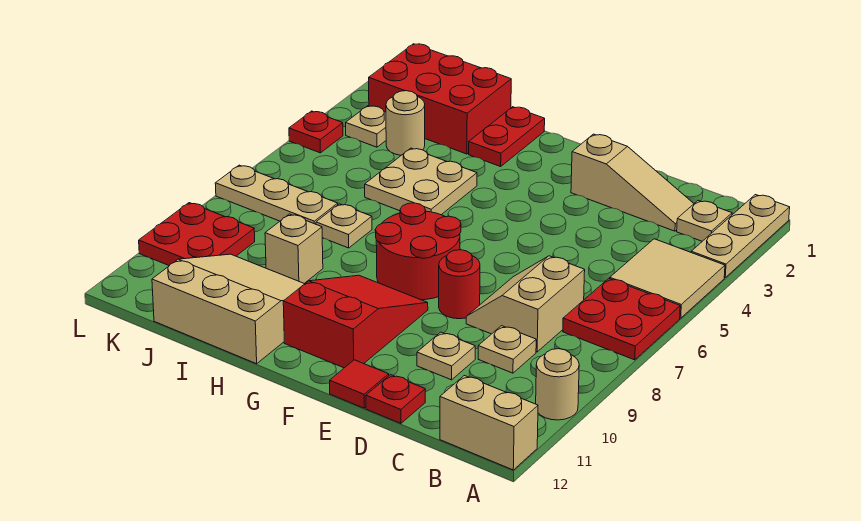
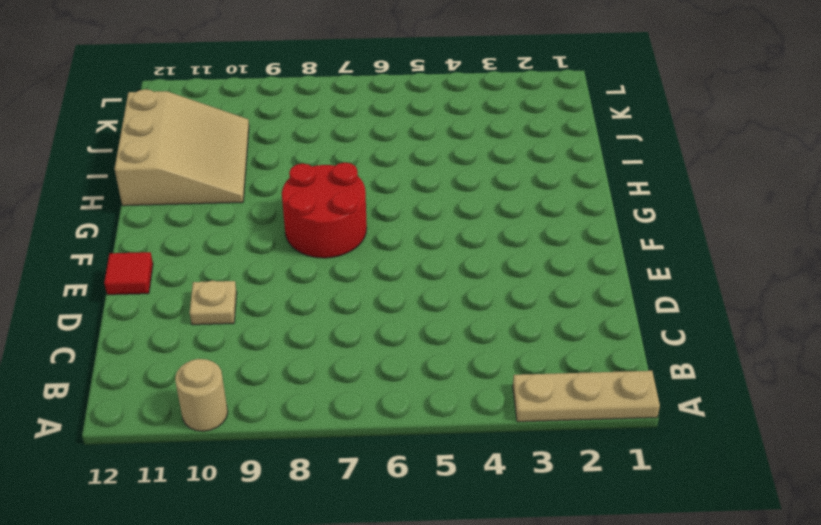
none -> tan tile A4:B5 level 1
none -> red plate A6:B7 level 1
none -> tan brick A12:B12 level 1

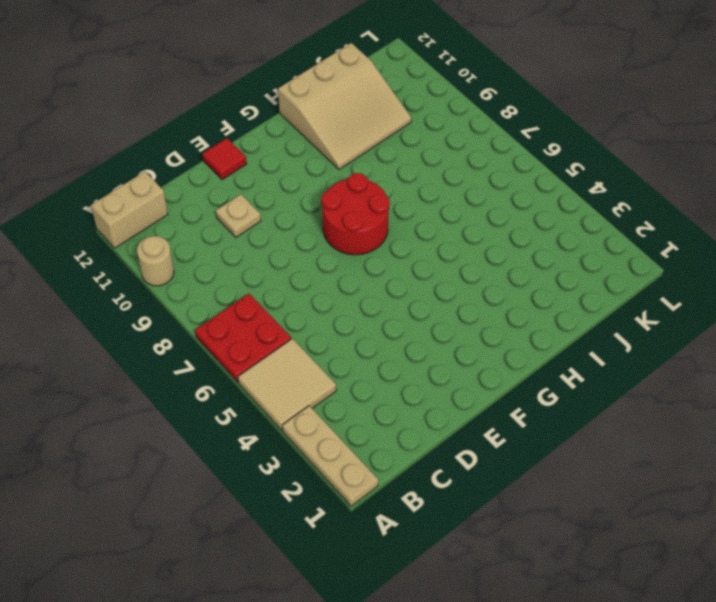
none -> tan plate B2 level 1
none -> tan slope C2:E2 level 1 top E
none -> tan slope C7:D8 level 1 top C

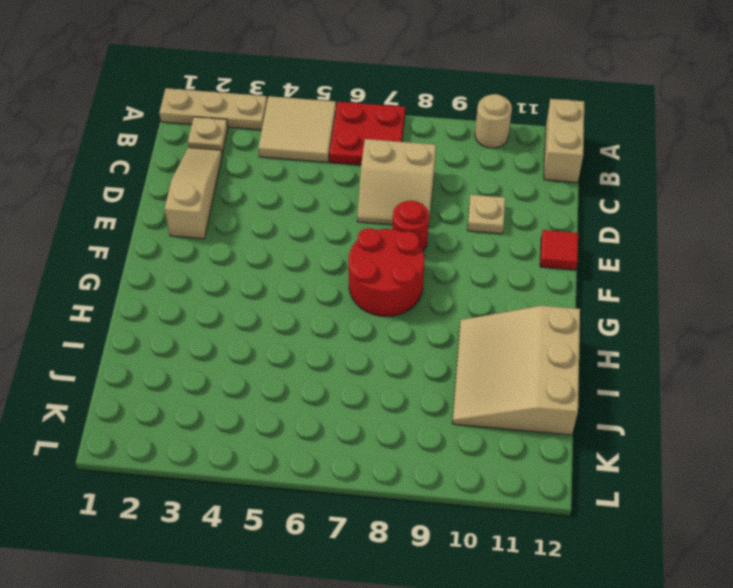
none -> tan plate C9 level 1
none -> red plate D12 level 1
none -> red slope F9:G11 level 1 top 11

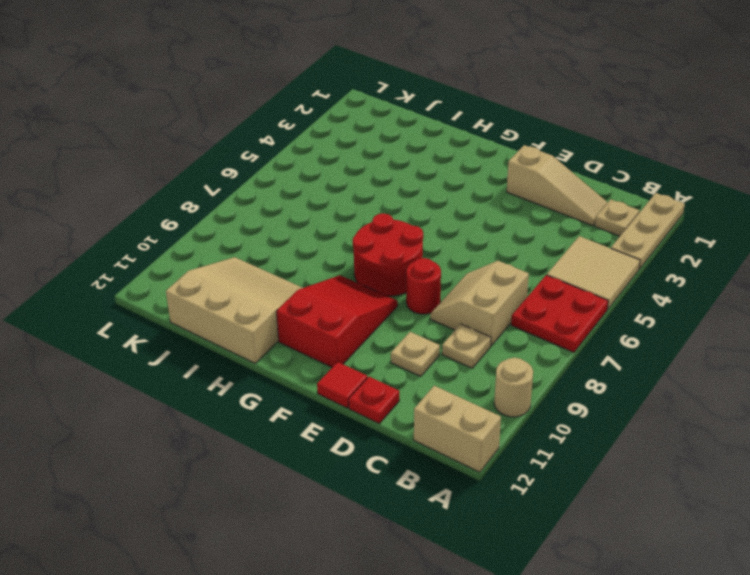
none -> red plate H1:H2 level 1
none -> tan plate H4:I5 level 1
none -> red brick I1:K2 level 1

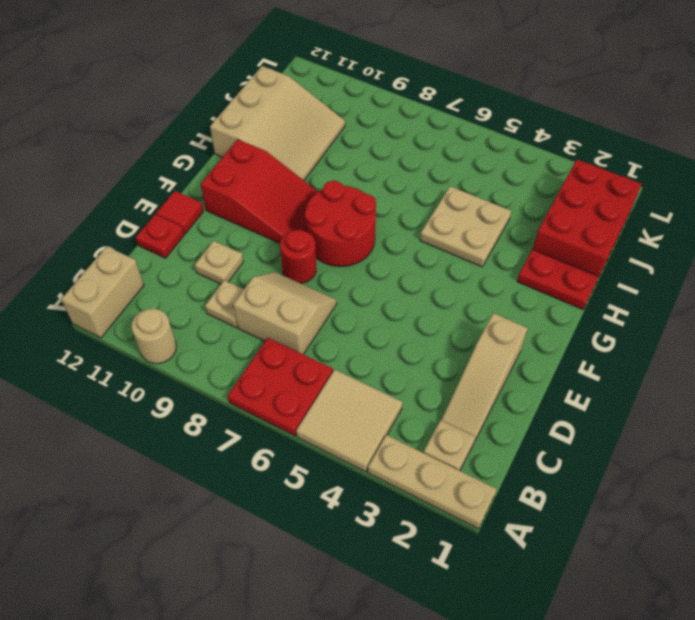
none -> tan plate I7 level 1
none -> tan brick I9 level 1
none -> tan round brick J3 level 1

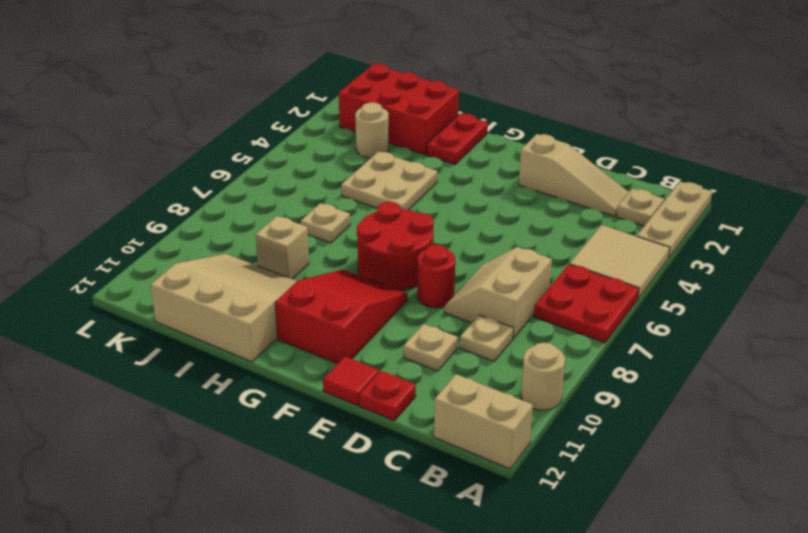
none -> tan plate J7:L7 level 1
none -> tan plate K3 level 1
none -> red plate K9:L10 level 1

